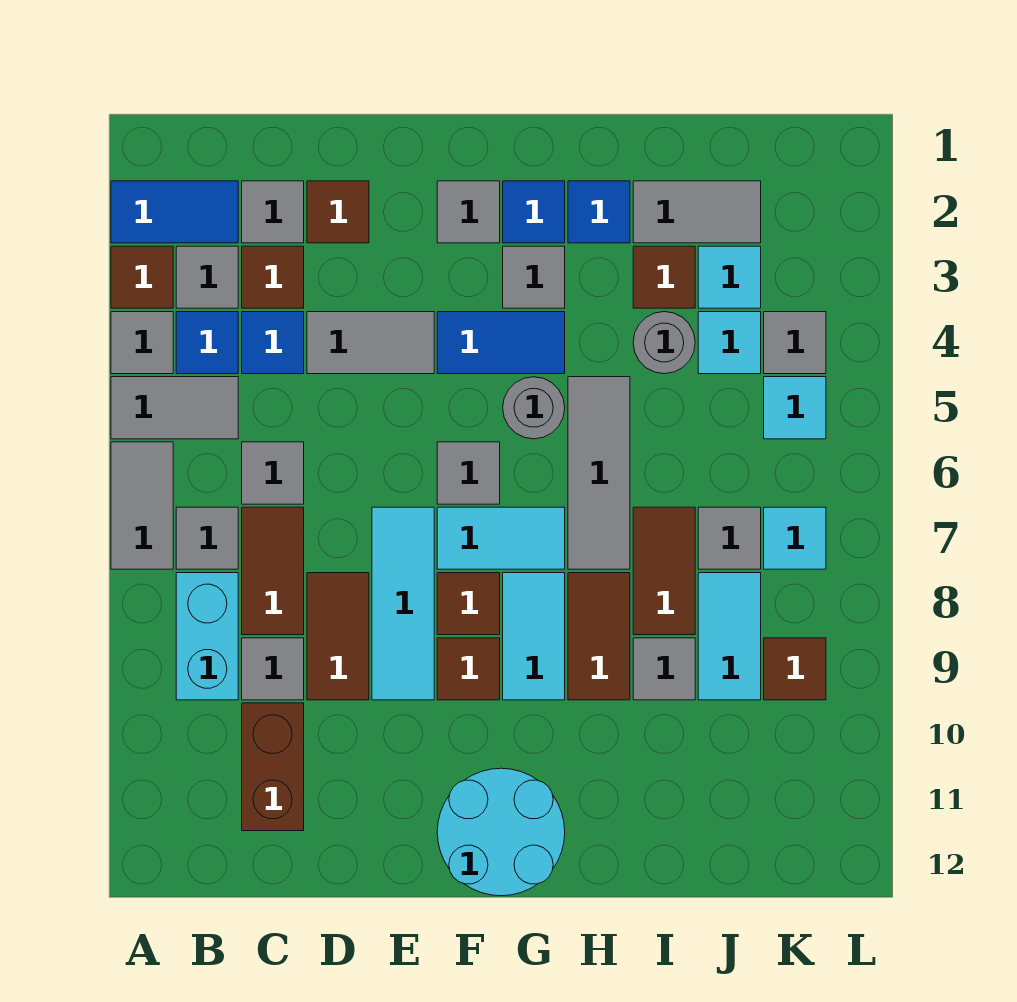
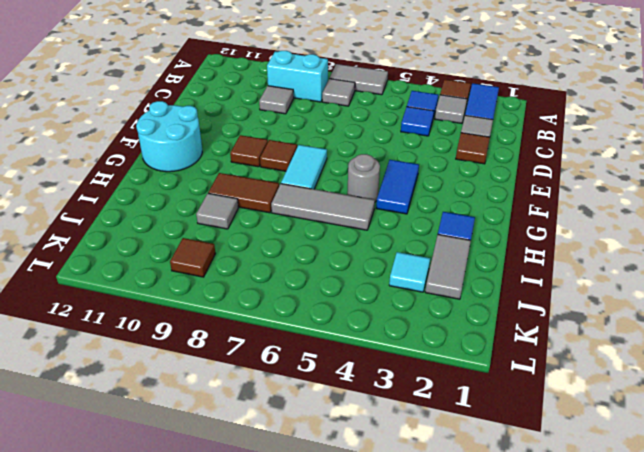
none -> grey tile A4 level 1
none -> grey tile A5:B5 level 1
none -> brown tile C3 level 1
none -> grey tile C6 level 1

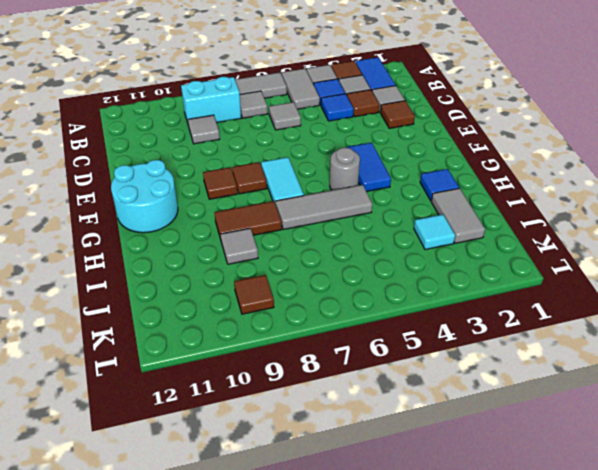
none -> brown tile C7:C8 level 1
none -> brown brick C10:C11 level 1
none -> grey tile D4:E4 level 1
none -> brown tile D8:D9 level 1

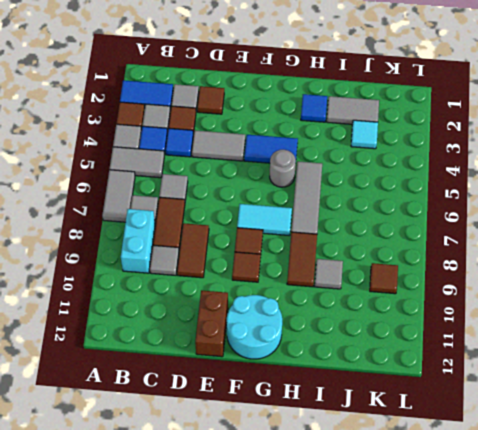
brown brick E11:E12 level 1 -> brown brick C10:C11 level 1
none -> cyan tile E7:E9 level 1
none -> grey tile F2 level 1
none -> grey tile F6 level 1
none -> blue tile G2 level 1

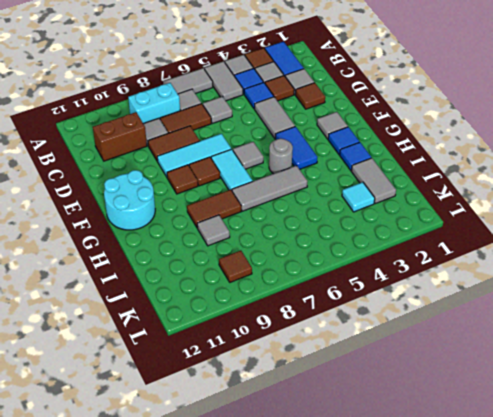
none -> grey tile G3 level 1
none -> cyan tile G8:G9 level 1
none -> brown tile I3 level 1
none -> grey round brick I4 level 1

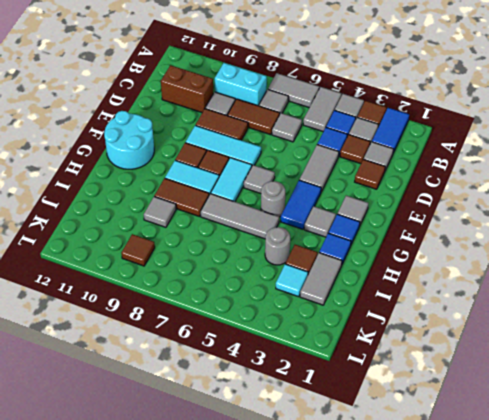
none -> brown tile I7:I8 level 1
none -> cyan tile J4 level 1
none -> grey tile J7 level 1
none -> cyan tile J8:J9 level 1

